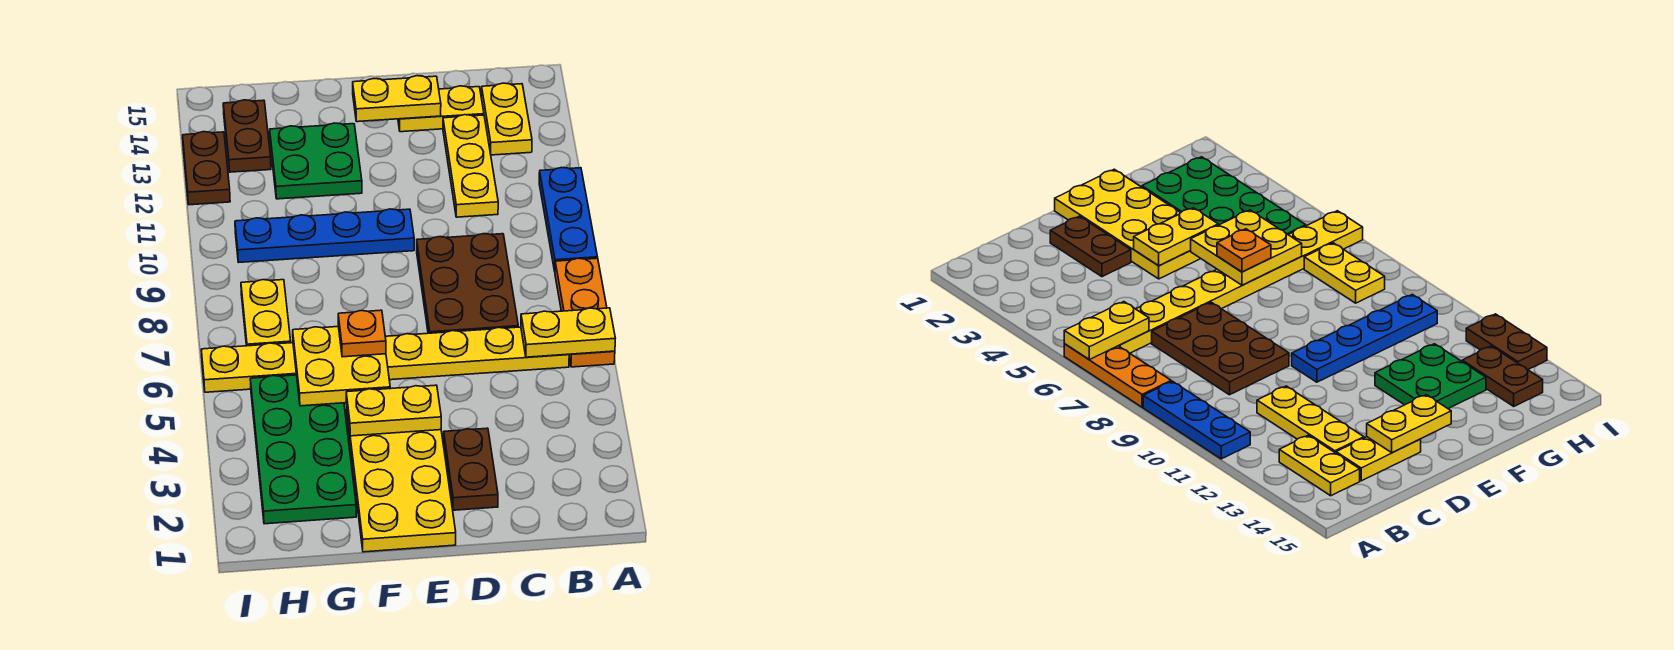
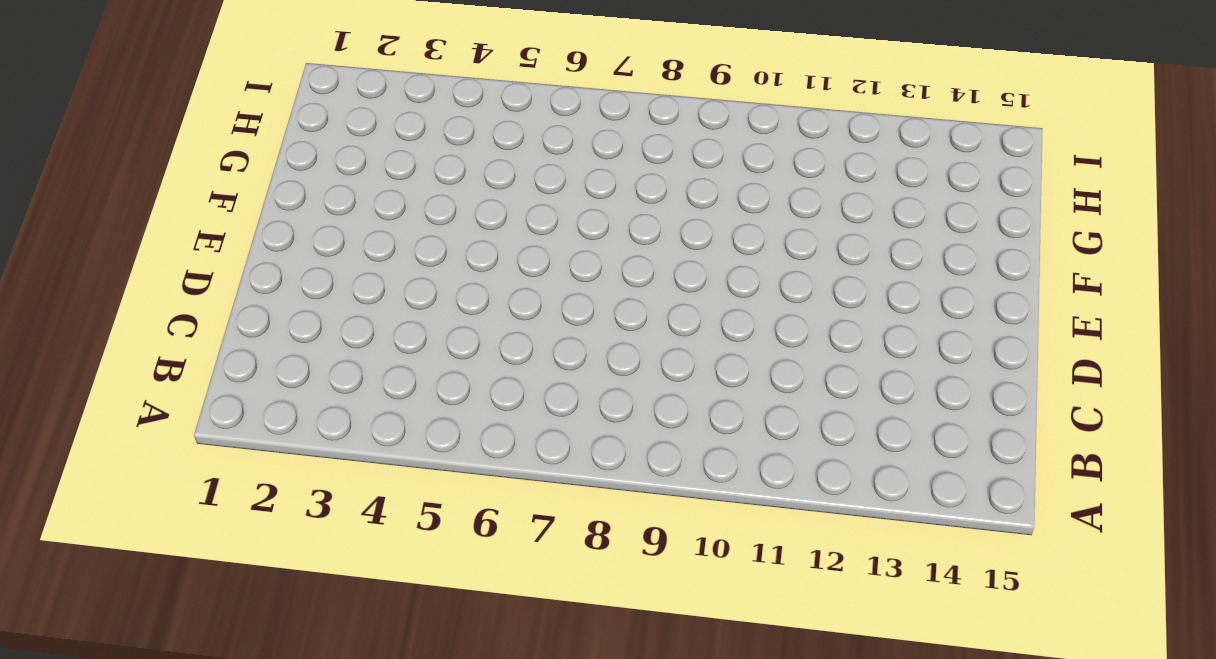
none -> orange plate A6:A8 level 1
none -> blue plate A9:A11 level 1
none -> yellow plate B6:I6 level 1

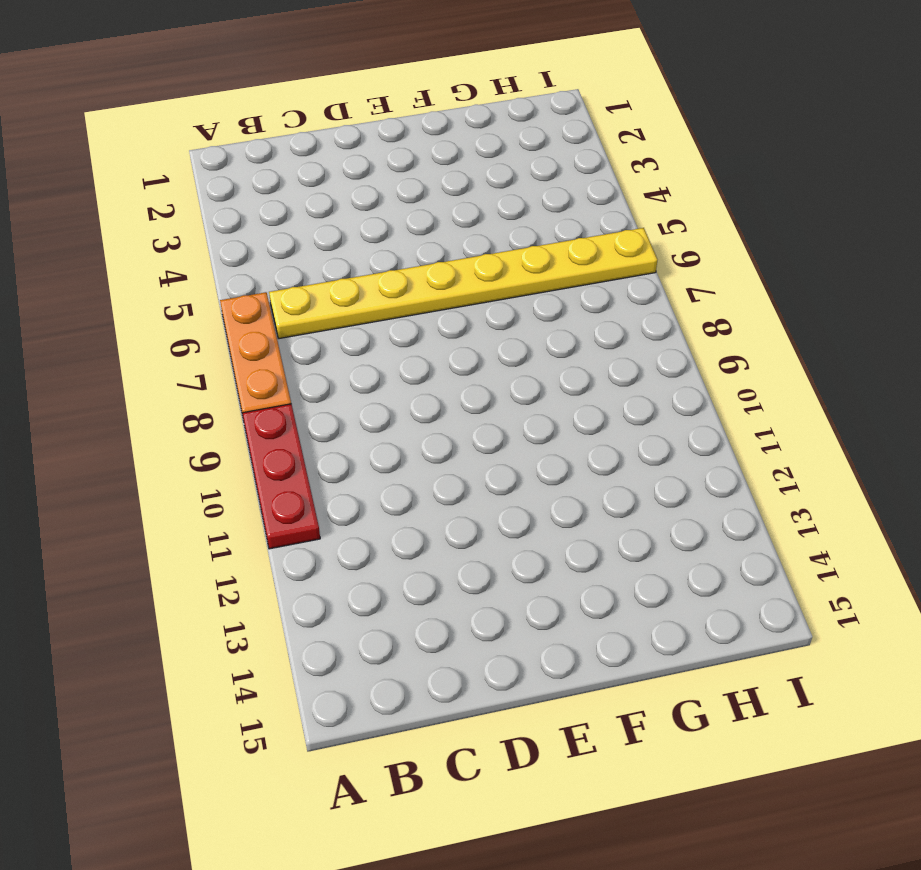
red plate A9:A11 level 1 -> blue plate A9:A11 level 1
none -> yellow plate B13:B14 level 1
none -> brown plate C7:D9 level 1
none -> yellow plate C11:C13 level 1

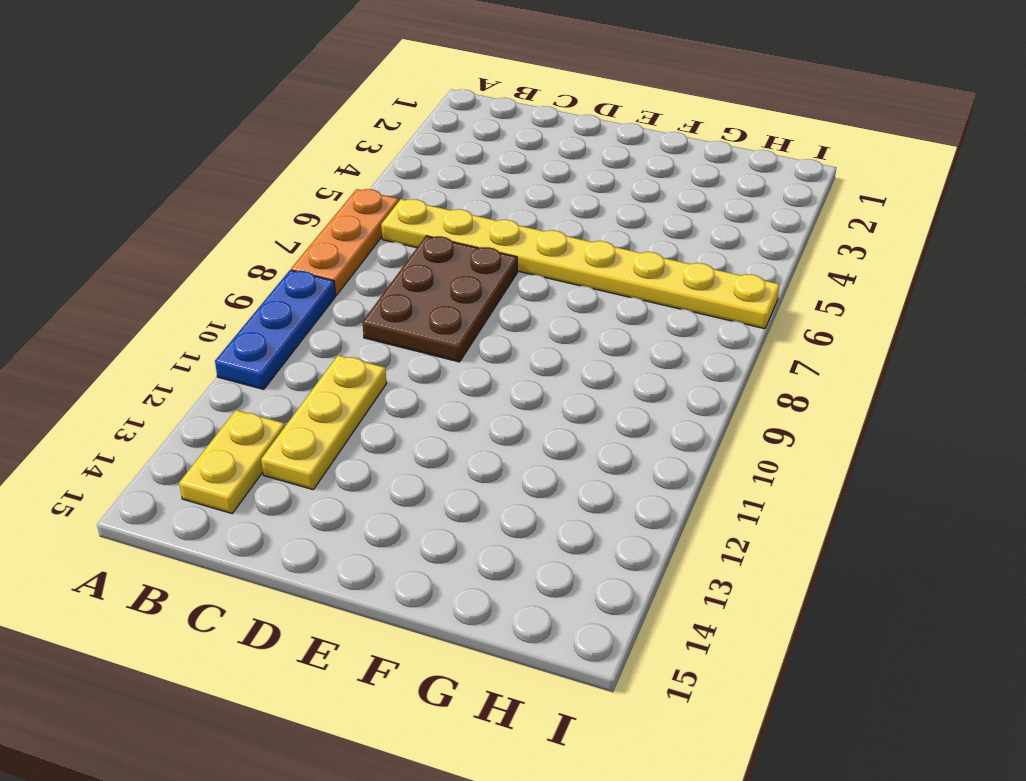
none -> yellow plate C14:D14 level 1
none -> brown plate D2:D3 level 1
none -> yellow plate E1:F4 level 1

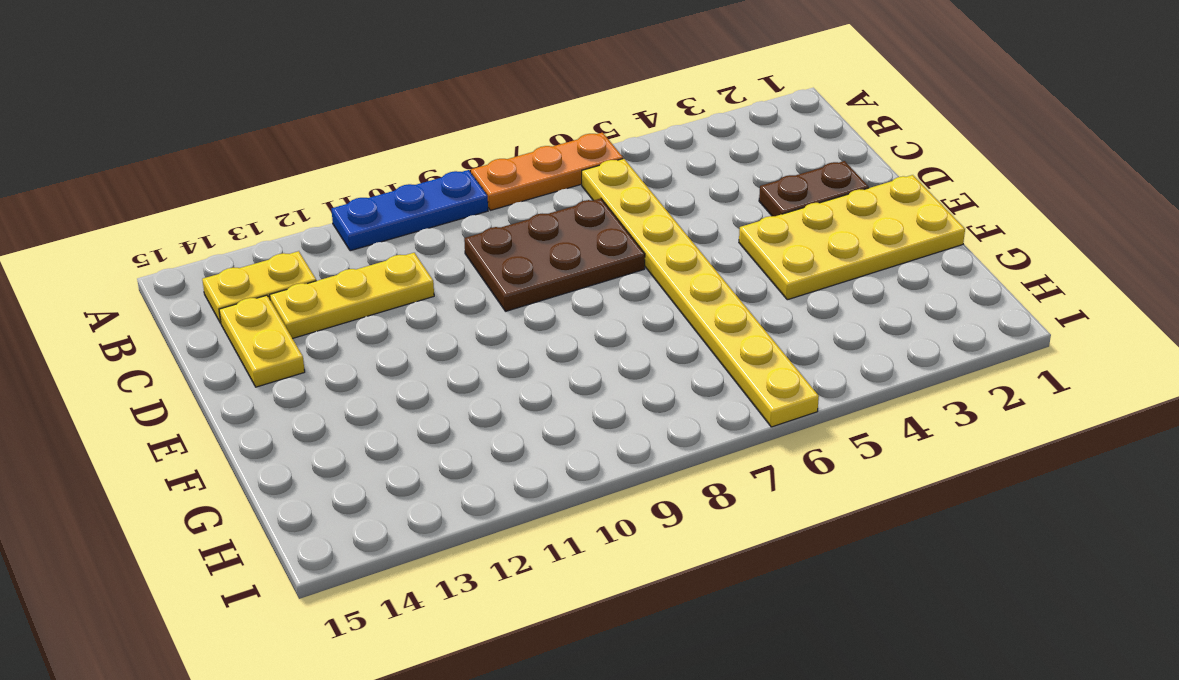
none -> blue plate E10:H10 level 1
none -> green plate F12:G13 level 1
none -> green plate G2:H5 level 1

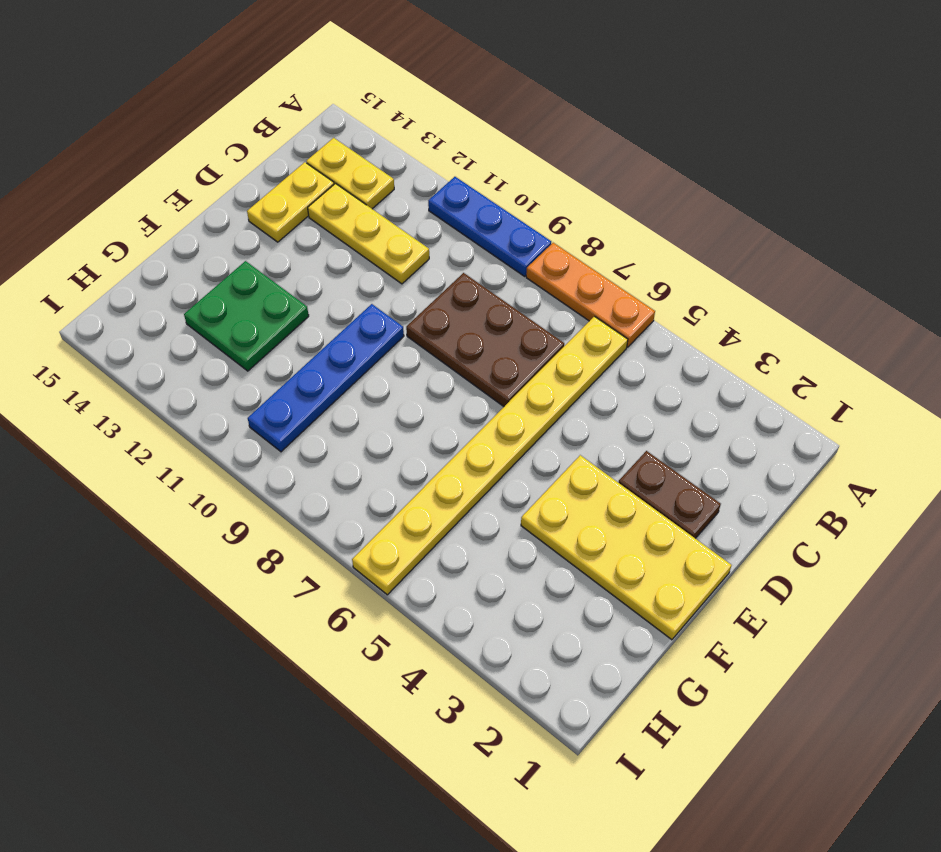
none -> green plate G2:H5 level 1
none -> yellow plate H7:H8 level 1
none -> brown plate H13:H14 level 1

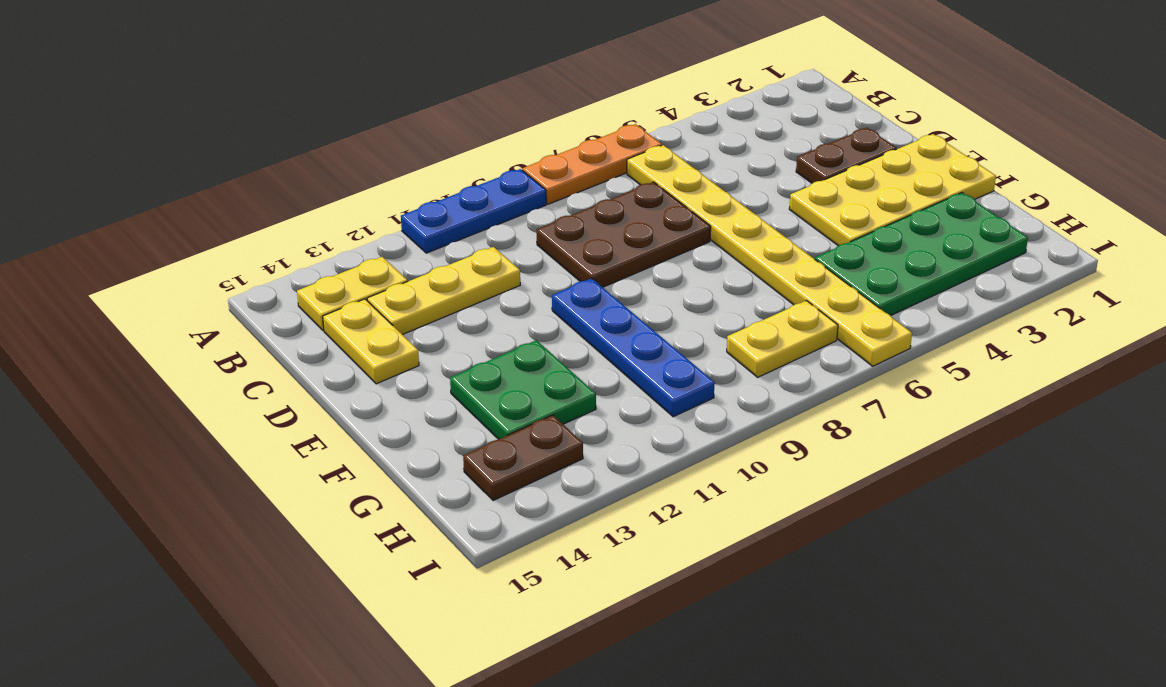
none -> brown plate I12:I13 level 1
none -> yellow plate A6:B6 level 2
none -> yellow plate D14:E14 level 2

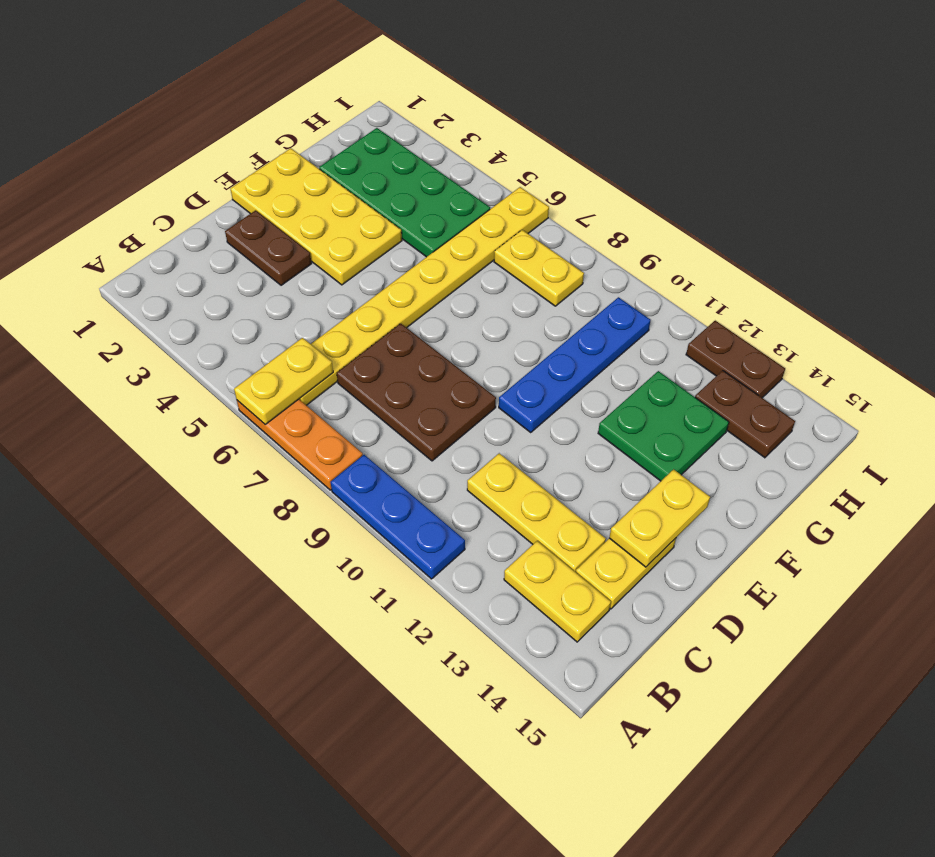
none -> yellow plate E4:F4 level 2
none -> yellow plate F5:G6 level 2
none -> orange plate F6 level 3

